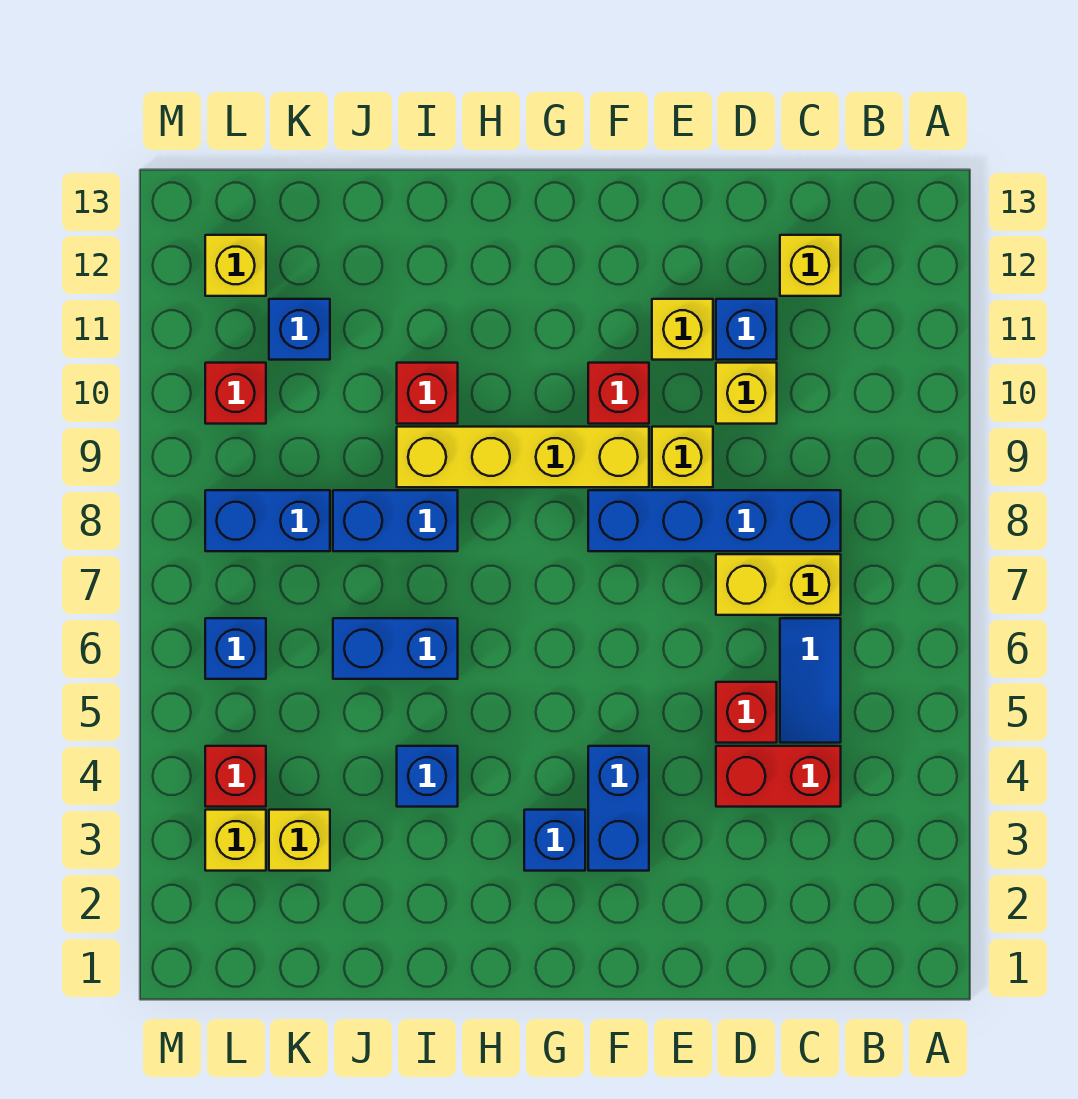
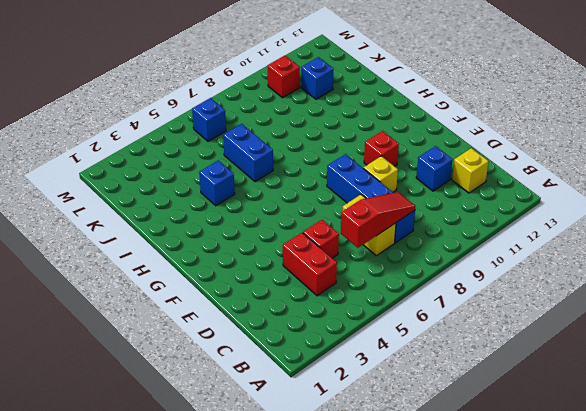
red slope C6:C8 level 2 top 6 -> none
none -> blue tile C5:C6 level 1
none -> yellow brick D10 level 1
none -> yellow brick E11 level 1

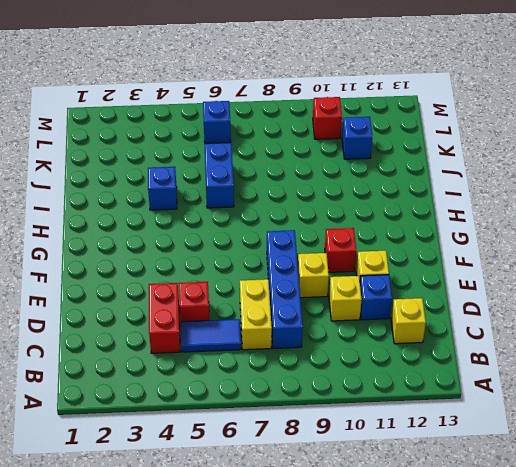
none -> blue brick F3:F4 level 1
none -> yellow brick F9:I9 level 1
none -> blue brick G3 level 1

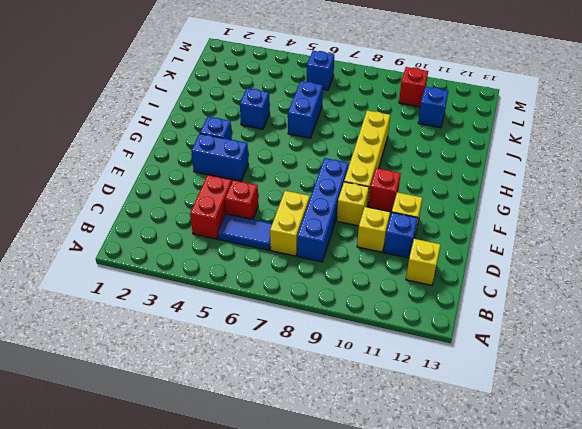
none -> blue brick I8:J8 level 1
none -> red brick I10 level 1
none -> yellow brick K3 level 1

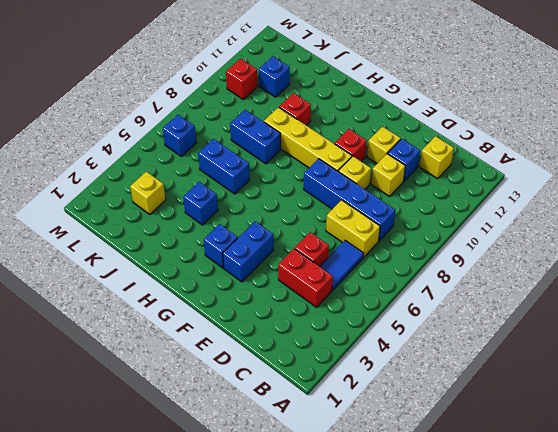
none -> blue brick K8:L8 level 1
none -> yellow brick L3 level 1
none -> red brick L4 level 1

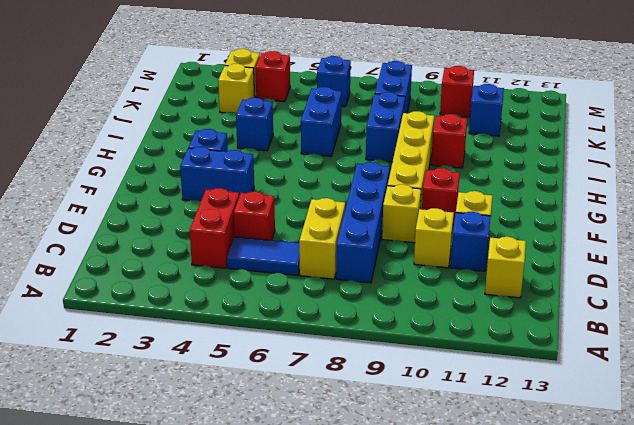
none -> yellow brick L12 level 1

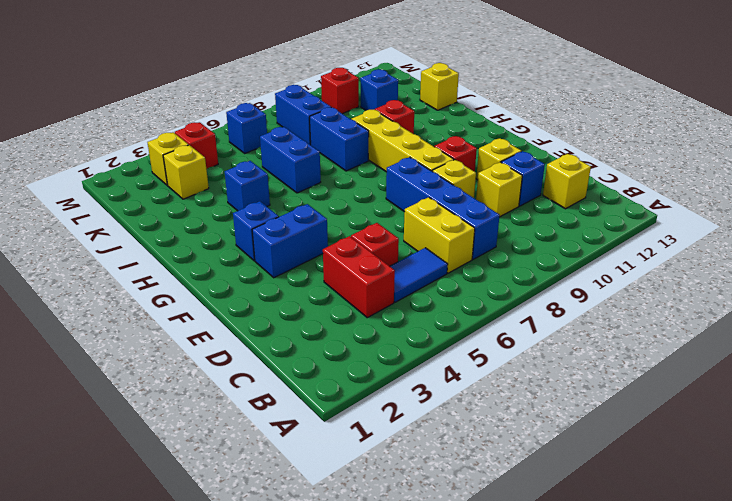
yellow brick J13 level 1 -> yellow brick L12 level 1

